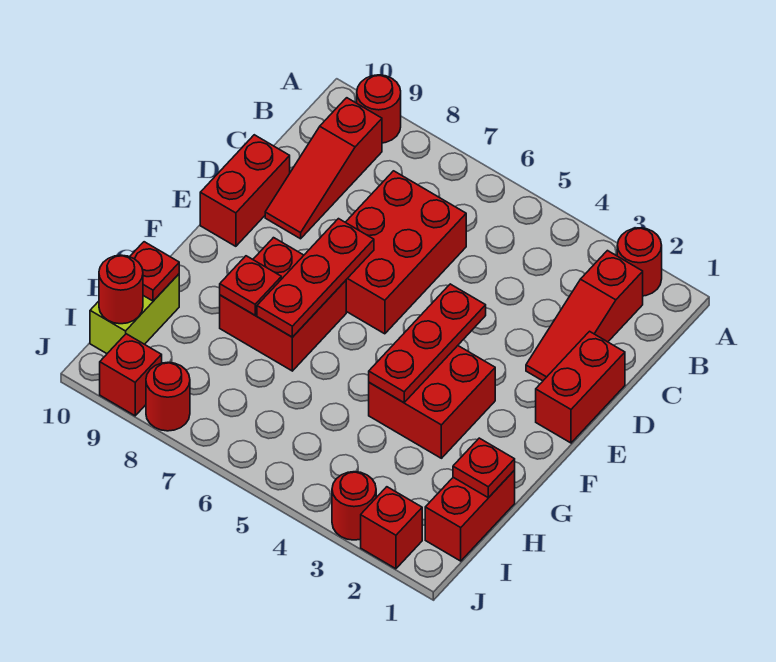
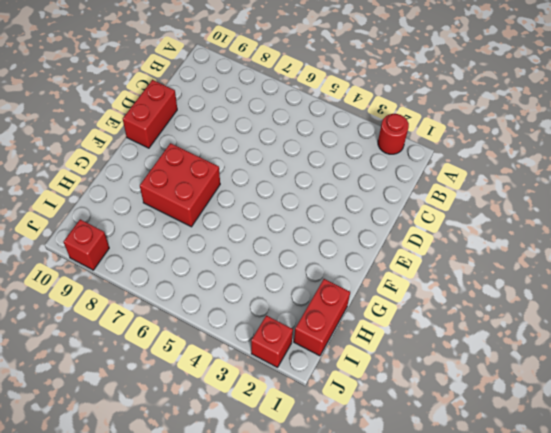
none -> red round brick A9 level 1
none -> red slope B2:D2 level 1 top B
none -> red slope B9:D9 level 1 top B

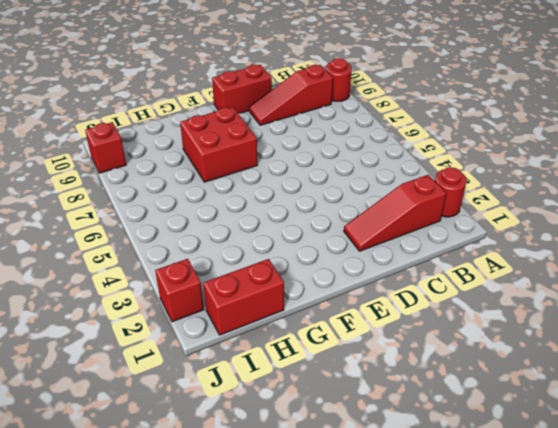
none -> red brick C6:E7 level 1
none -> red brick D1:E1 level 1
none -> red brick F3:G4 level 1

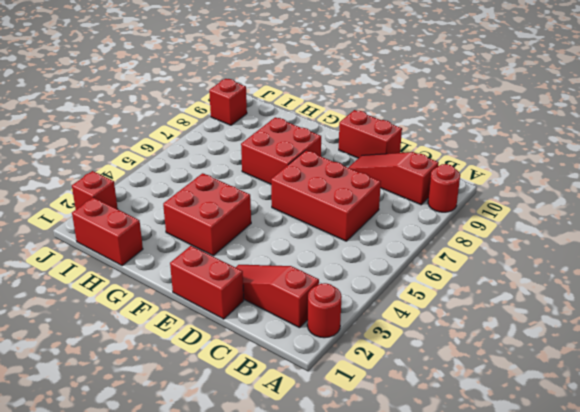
none -> lime brick H10:I10 level 1
none -> red round brick J3 level 1
none -> red round brick J8 level 1

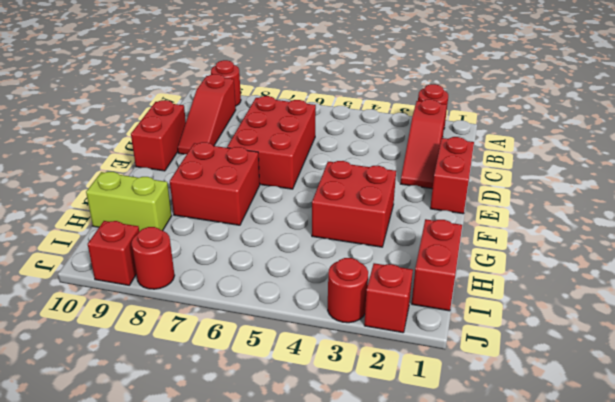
lime brick H9:H10 level 1 -> lime brick H10:I10 level 1
none -> red plate E4:G4 level 2
none -> red plate E7:G7 level 2
none -> red plate G8 level 2

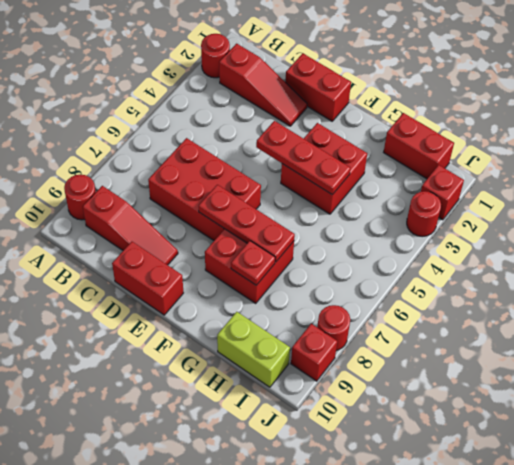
none -> red plate H1 level 2
none -> red plate H10 level 2
none -> red round brick I10 level 2

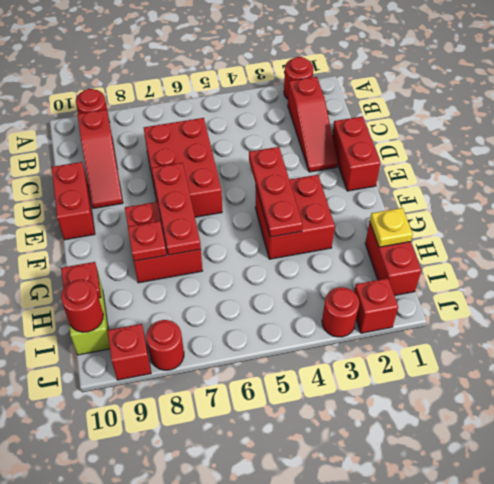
yellow plate H1 level 2 -> red plate H1 level 2

